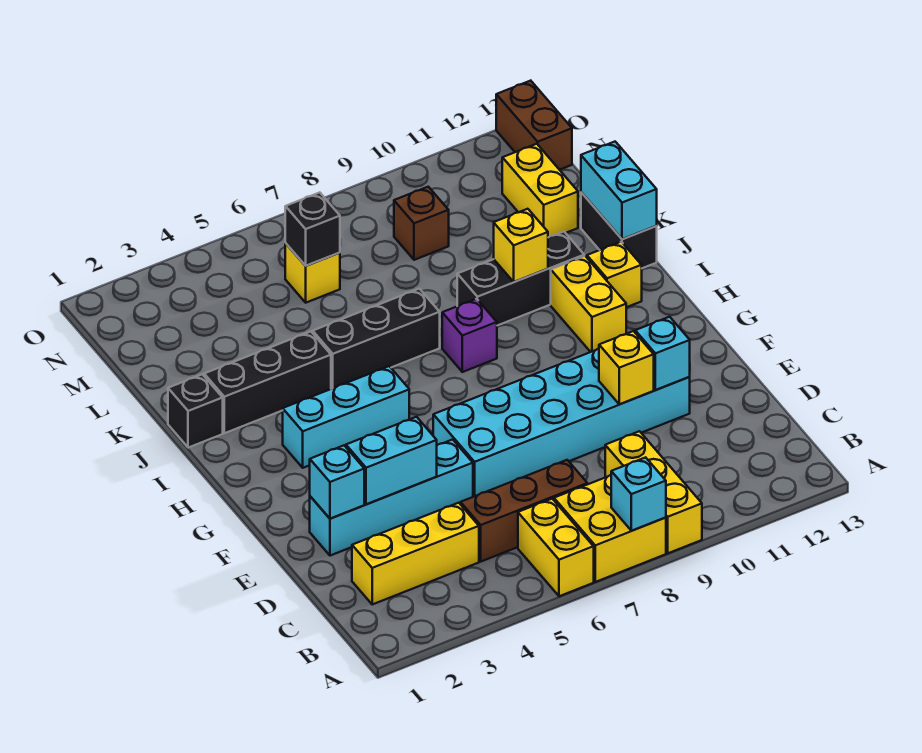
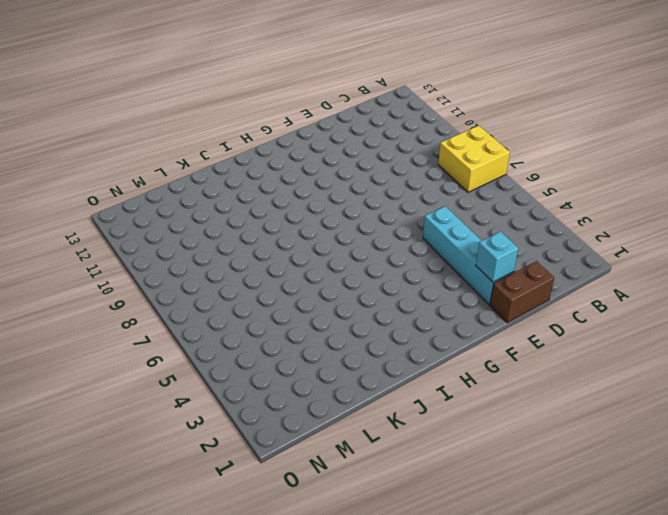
brown brick D1:E1 level 1 -> brown brick N13:O13 level 1
none -> yellow brick A6:B6 level 1
none -> yellow brick A9:C9 level 1
none -> yellow brick C2:C4 level 1

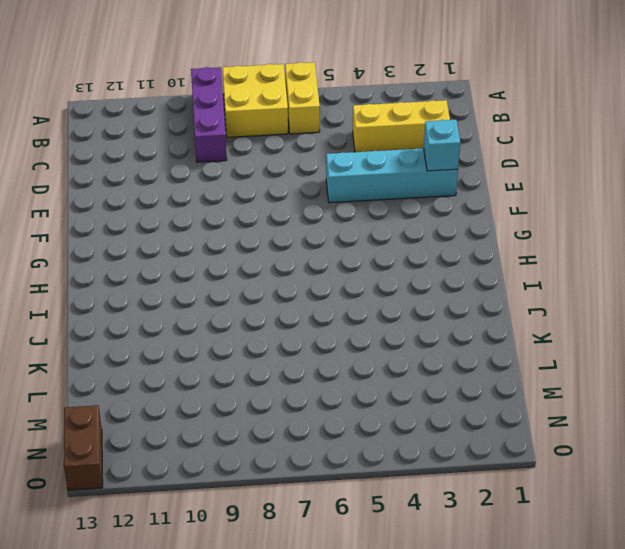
purple brick A9:C9 level 1 -> yellow brick A9:C9 level 1
none -> brown brick C5:C7 level 1
none -> cyan brick E6:F11 level 1
none -> cyan brick H3:H5 level 1

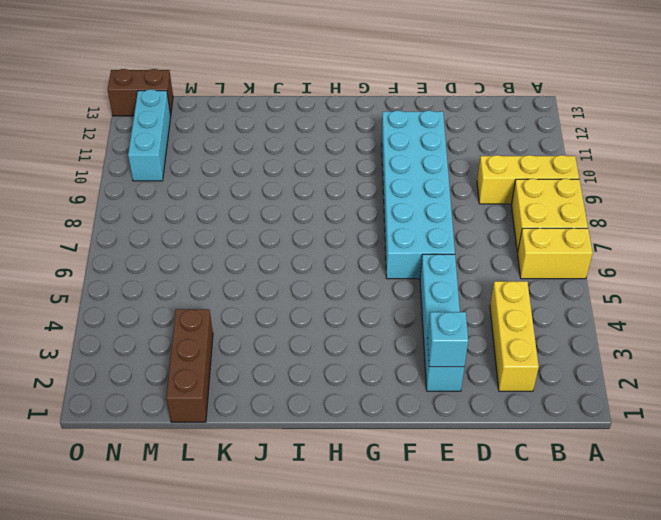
brown brick L1:L3 level 1 -> brown brick C5:C7 level 1
cyan brick N10:N12 level 1 -> cyan brick H3:H5 level 1
none -> yellow brick H11:I11 level 1
none -> purple brick I8 level 1
none -> yellow brick I12 level 1

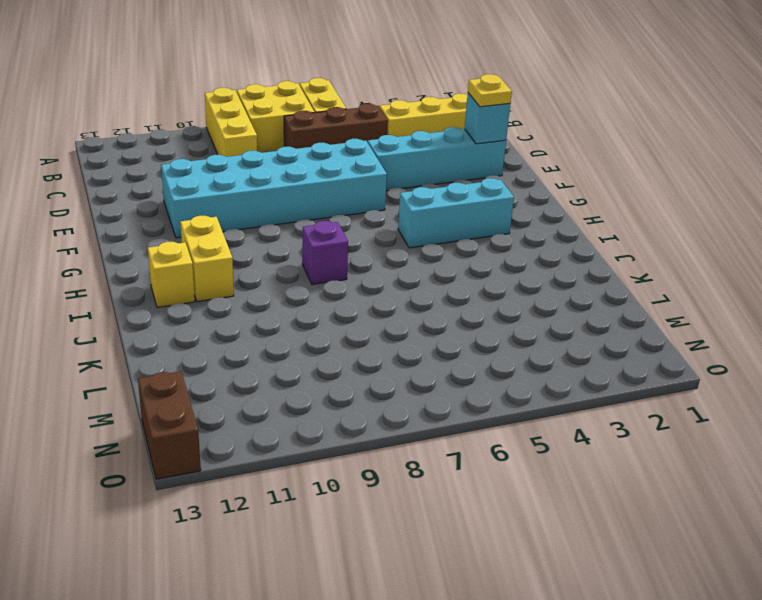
yellow plate E2 level 3 -> none
none -> black brick J1 level 1
none -> black brick J2:J4 level 1
none -> black brick J5:J7 level 1

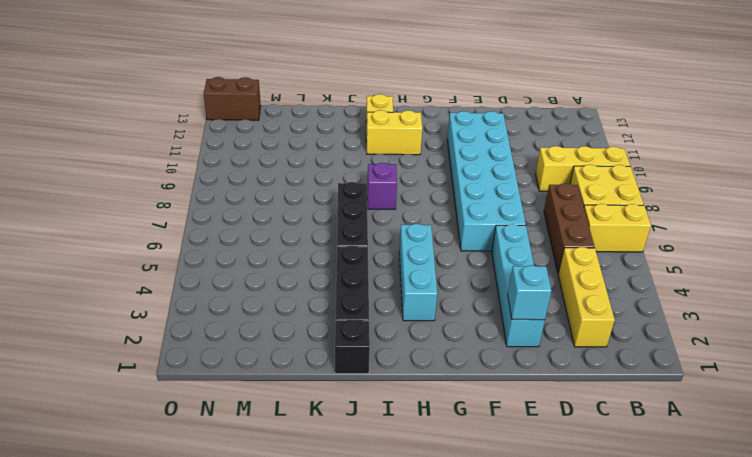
none -> black brick J9:J11 level 1
none -> black brick J13:K13 level 1
none -> yellow brick L12:M12 level 1

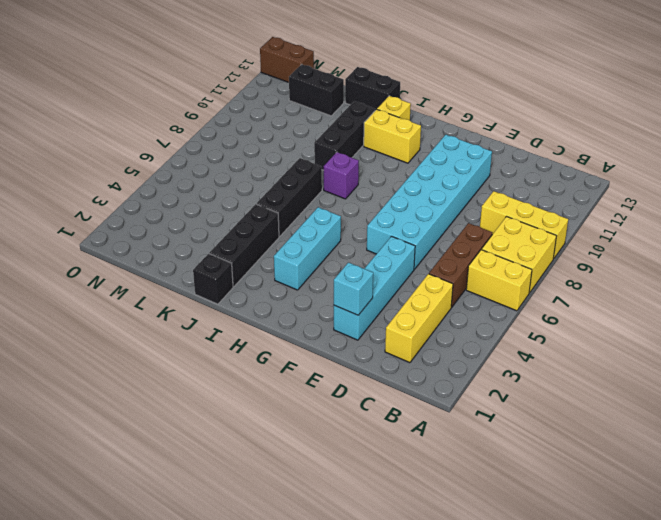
black brick L12:M12 level 1 -> yellow brick L12:M12 level 1
none -> yellow brick M6 level 1
none -> brown brick M9 level 1
none -> cyan brick A8 level 2

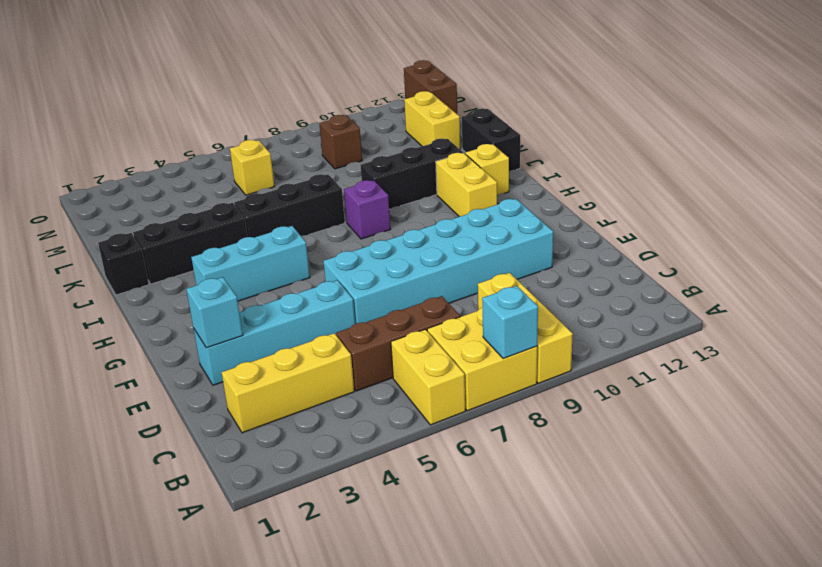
none -> cyan brick E3:E4 level 2
none -> yellow brick E10 level 2
none -> cyan brick E11 level 2

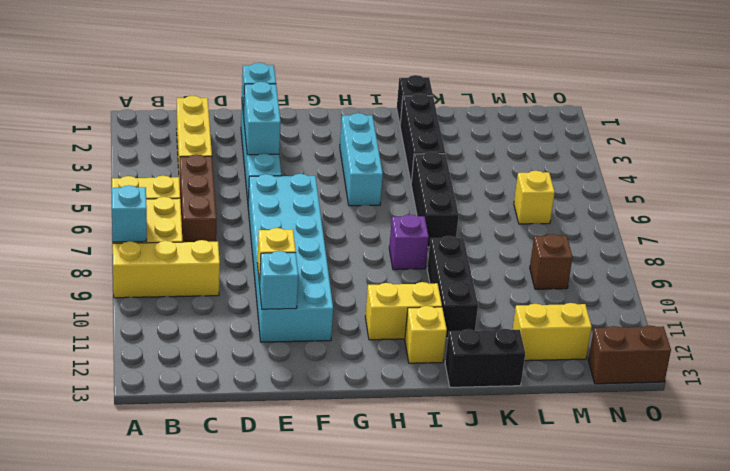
none -> yellow brick J10 level 2
none -> cyan brick J13:K13 level 2
none -> black brick M6 level 2

